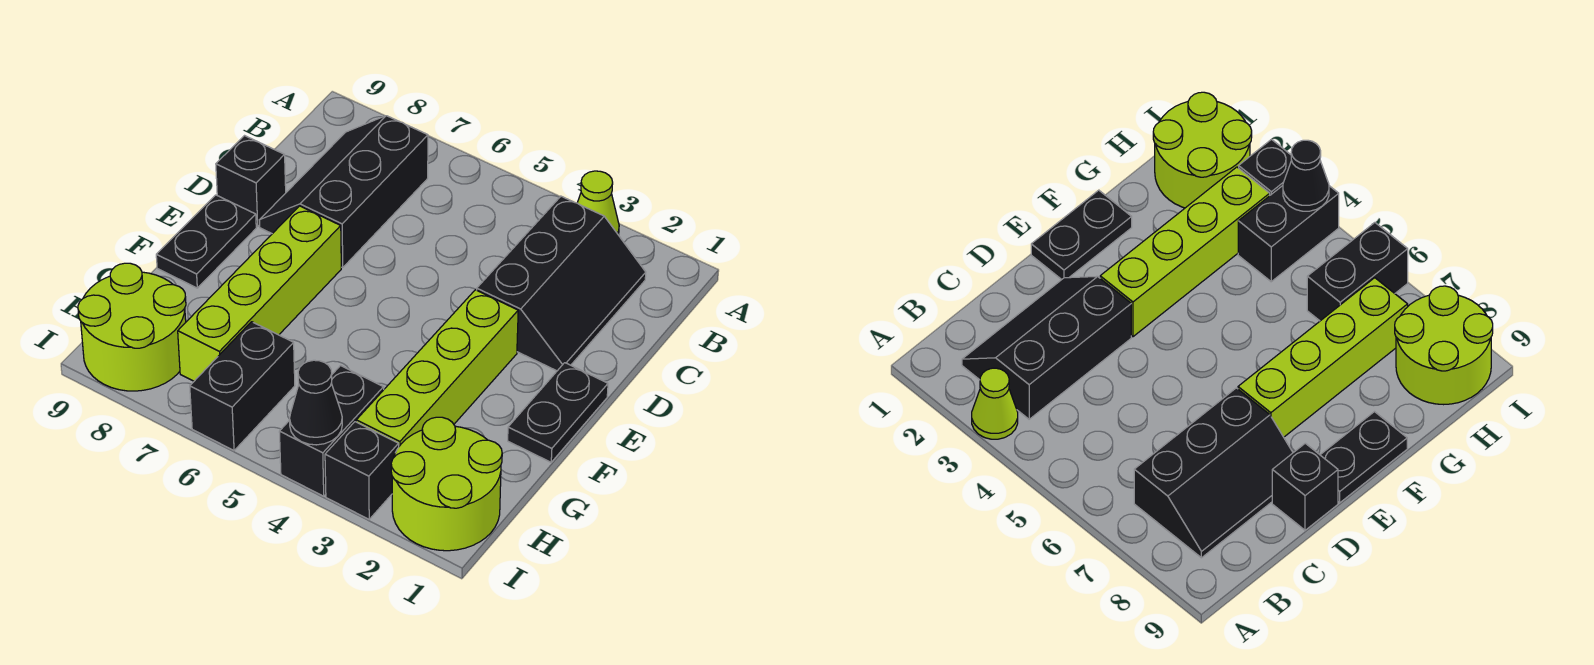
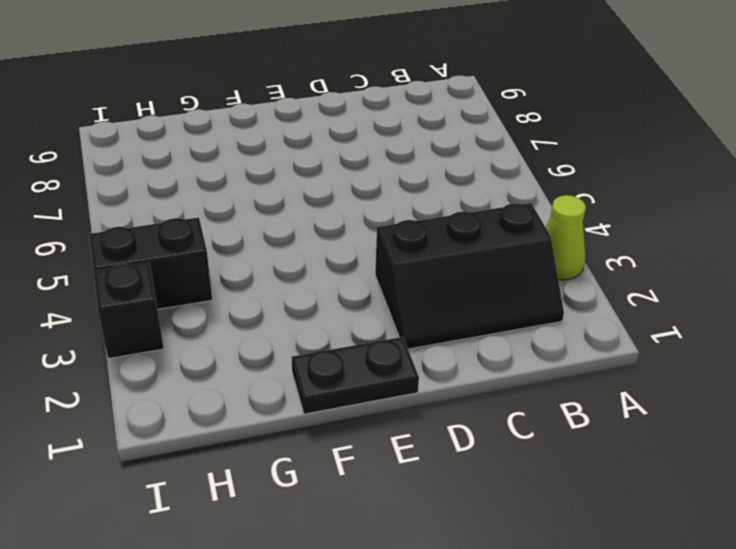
none -> black slope B7:D8 level 1 top 7
none -> black brick D9 level 1
none -> lime brick E3:H3 level 1

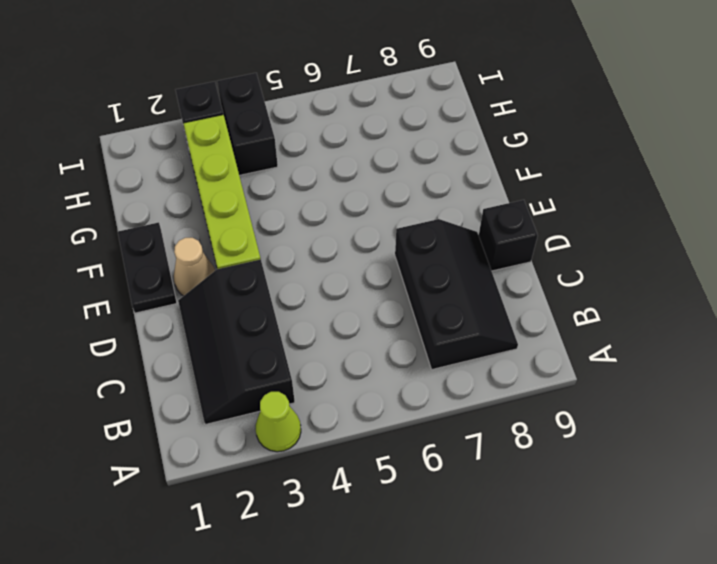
tan cone E2 level 1 -> none
none -> lime brick E7:H7 level 1
none -> black plate E9:F9 level 1
none -> lime round brick H1:I2 level 1

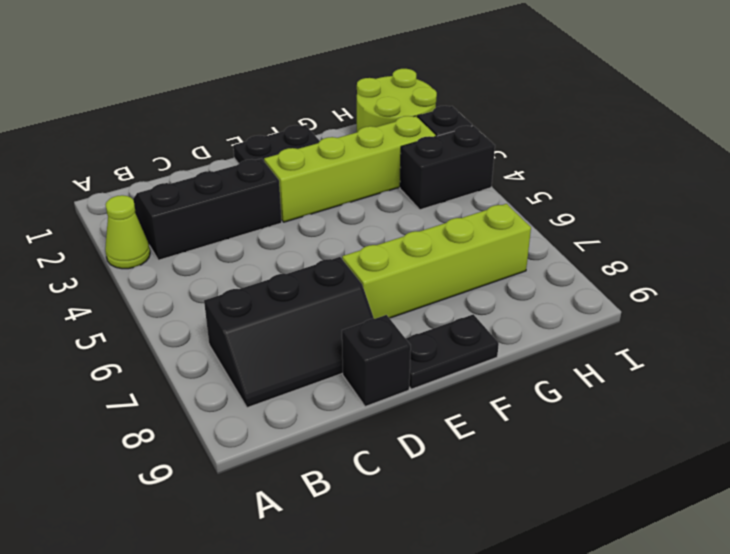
none -> black brick H6:I6 level 1
none -> lime round brick H8:I9 level 1
none -> black cone I4 level 2

